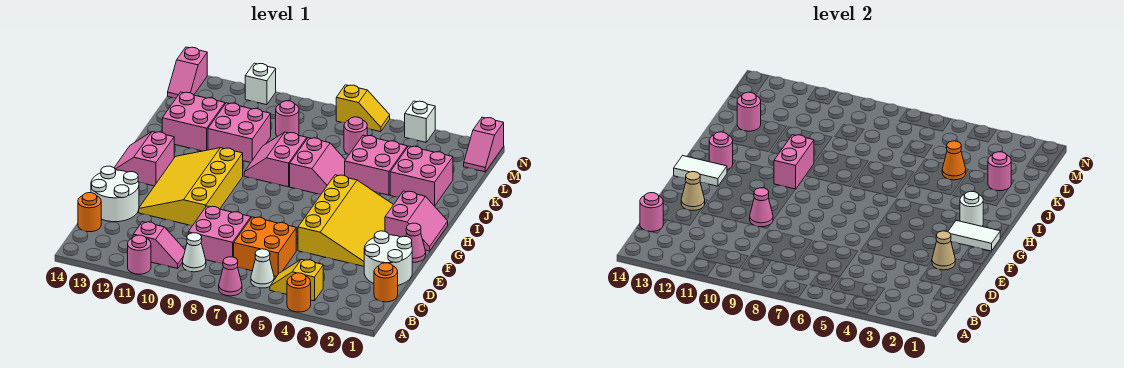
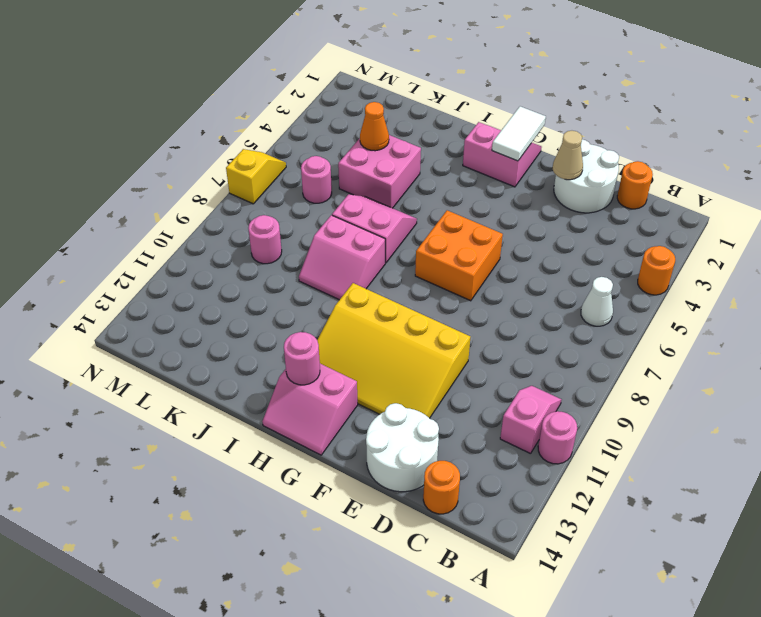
orange brick F6:G7 level 1 -> orange brick C6:D7 level 1
none -> pink cone A7 level 1
none -> yellow slope B4:B5 level 1 top 4
none -> white cone B9 level 1
none -> pink brick C8:D9 level 1

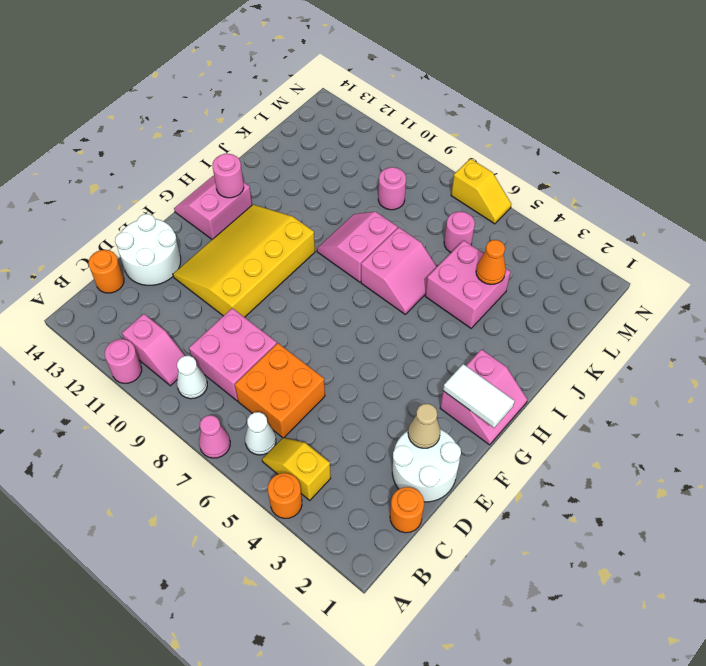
none -> yellow slope E3:H5 level 1 top 5
none -> pink cone F1 level 1
none -> pink brick J2:K3 level 1
none -> pink brick J10:K11 level 1

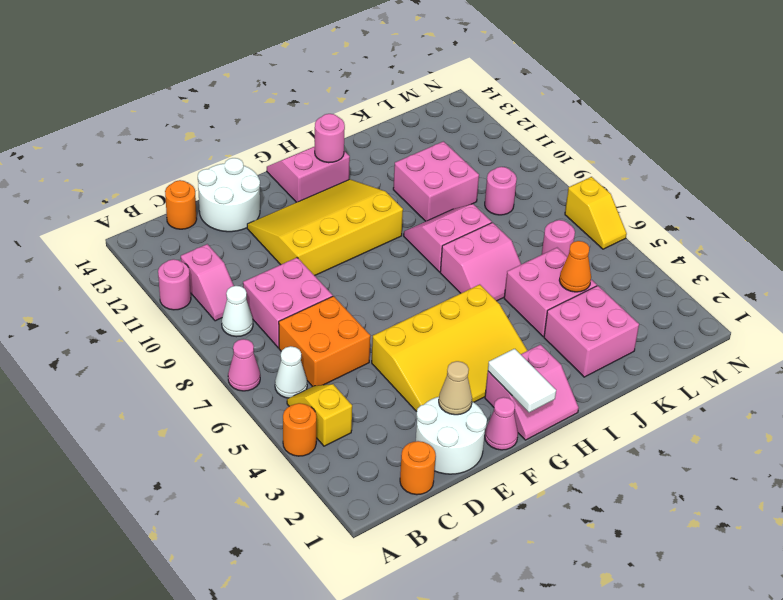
none -> pink brick J12:K13 level 1
none -> pink slope M1:N1 level 1 top N
none -> pink slope M14:N14 level 1 top N
none -> white brick N4 level 1

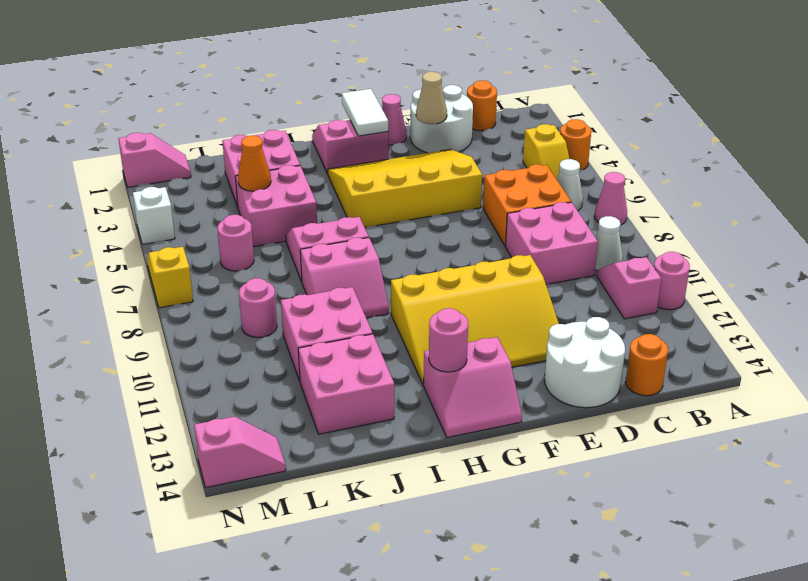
none -> white brick N11 level 1
none -> pink round brick C14 level 2
none -> pink cone E10 level 2
none -> tan cone E13 level 2

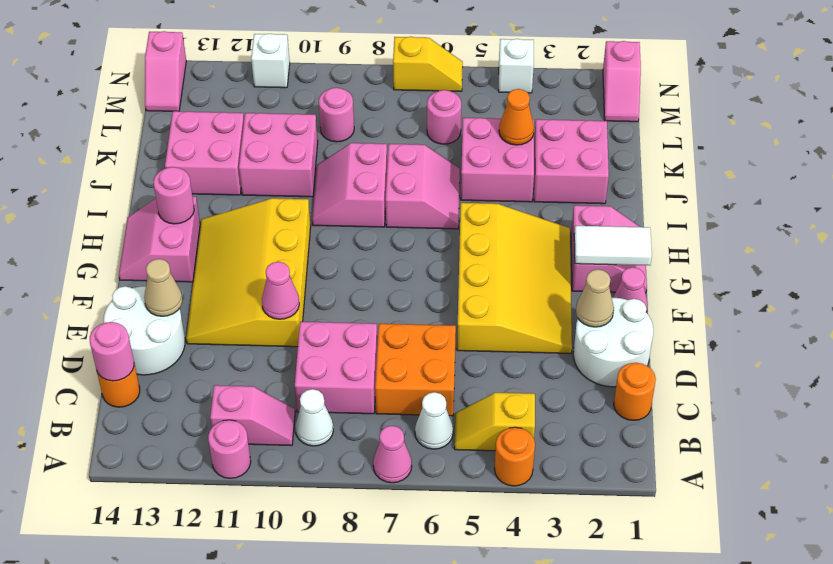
none -> white tile G13:G14 level 2
none -> white round brick H2 level 2
none -> pink brick H10:I10 level 2
none -> pink round brick K2 level 2

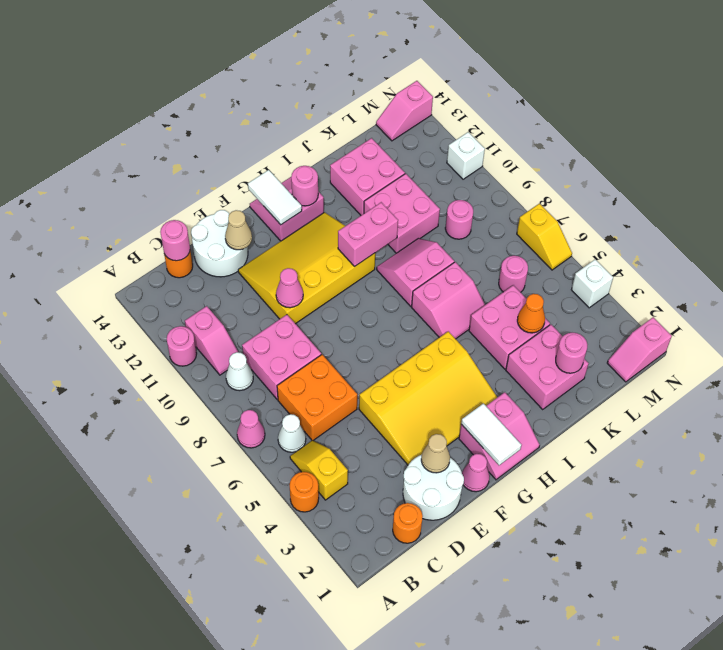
none -> white round brick H2 level 2
none -> pink round brick K13 level 2

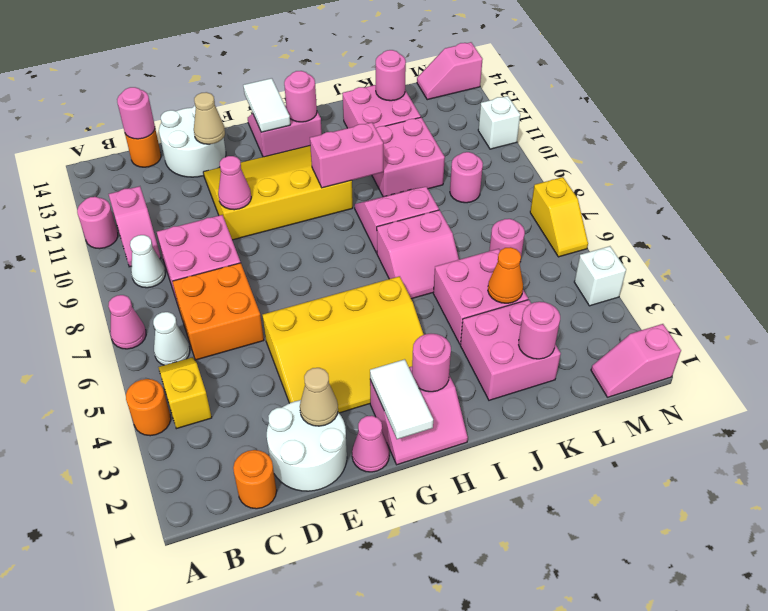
pink round brick H2 level 2 -> white round brick H2 level 2

